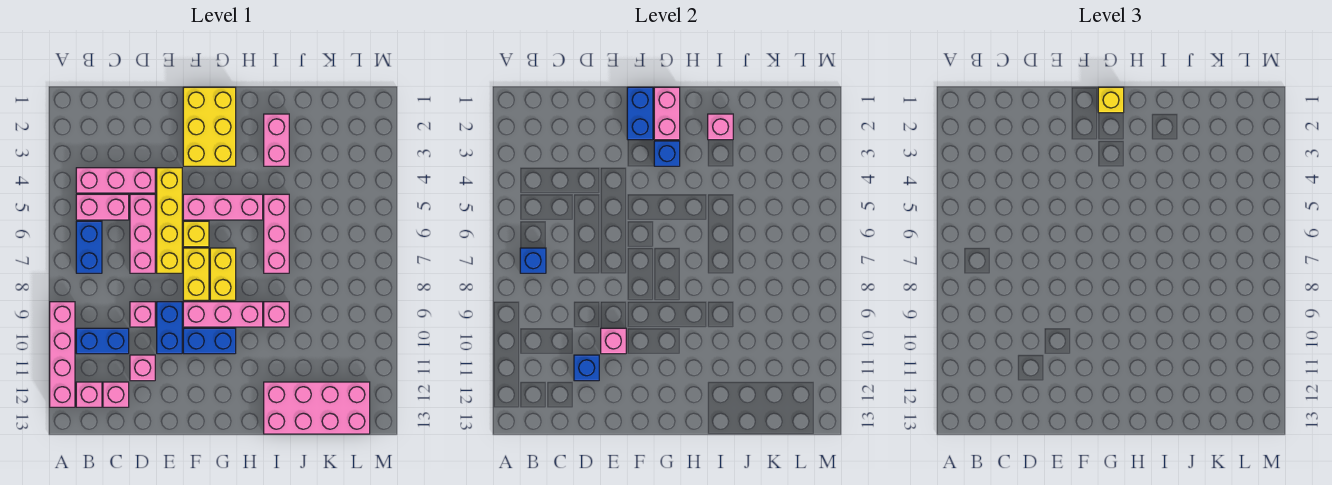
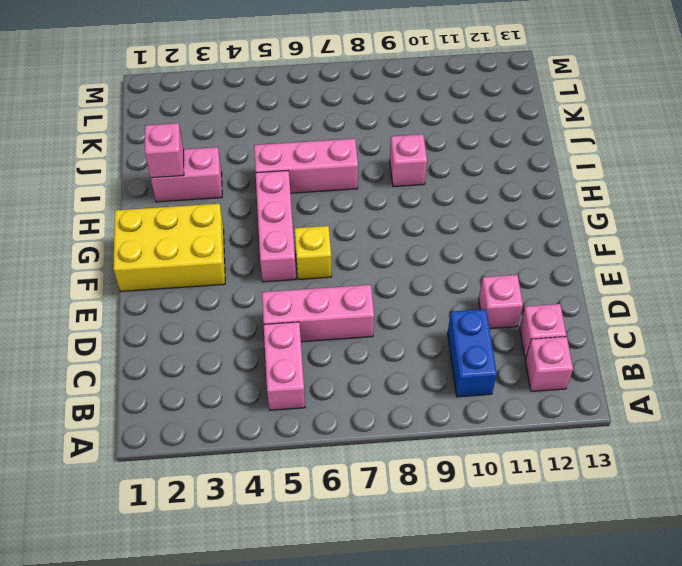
none -> pink brick A9:A12 level 1
none -> pink brick B4:D4 level 1
none -> blue brick B6:B7 level 1
none -> pink brick D9 level 1

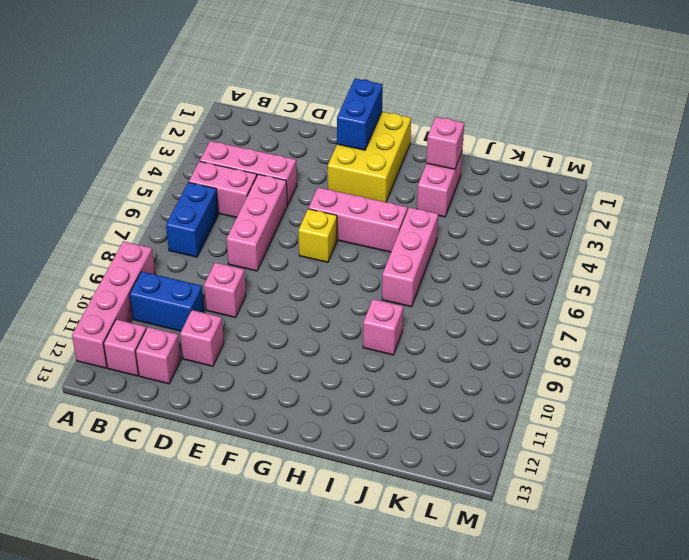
none -> yellow brick E4:E7 level 1
none -> blue brick E9:E10 level 1
none -> yellow brick F7:F8 level 1
none -> pink brick F9:H9 level 1

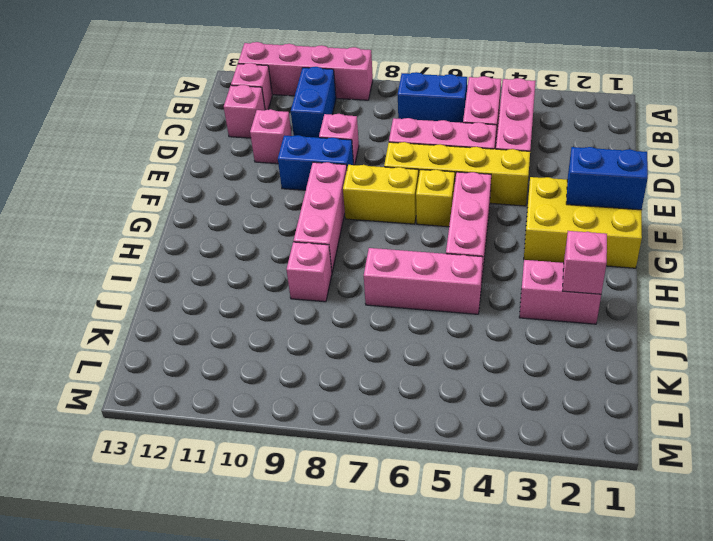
none -> blue brick F10:G10 level 1
none -> yellow brick G7:G8 level 1
none -> pink brick I12:L13 level 1
none -> blue brick B7 level 2

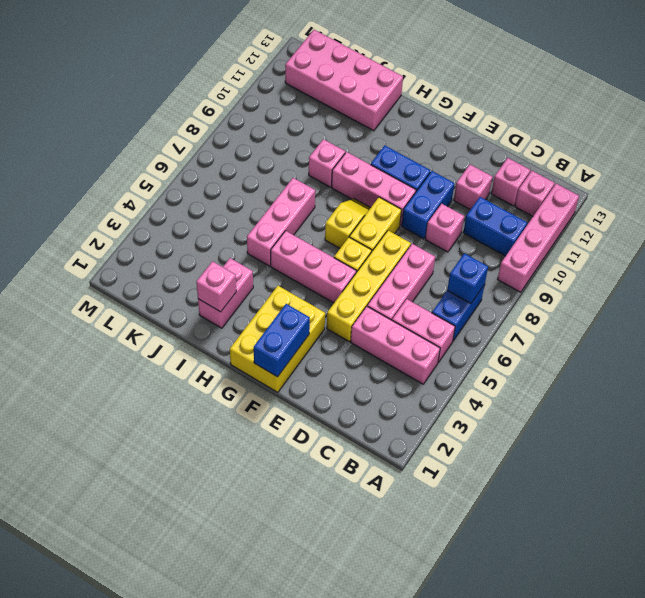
yellow slope G7:G8 level 1 top 7 -> yellow brick G7:G8 level 1
none -> blue brick D11 level 2
none -> pink brick E10 level 2
none -> pink brick G1:G2 level 2
none -> blue brick G3 level 2

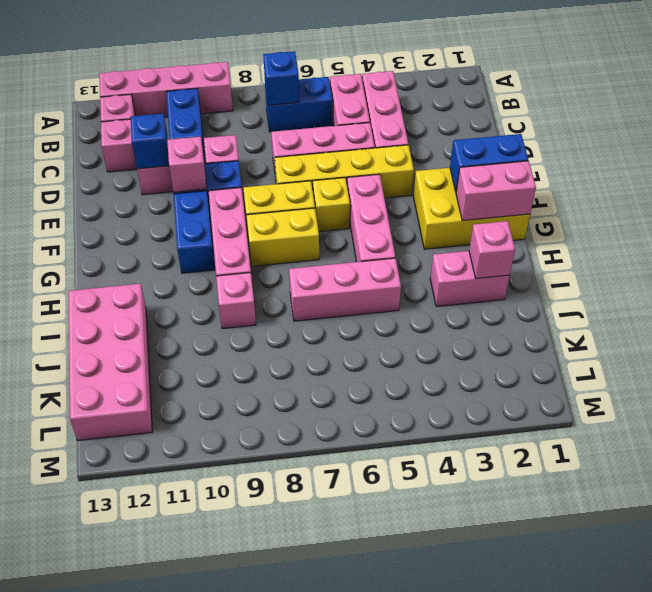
none -> blue brick G3 level 2
none -> yellow brick G1 level 3

